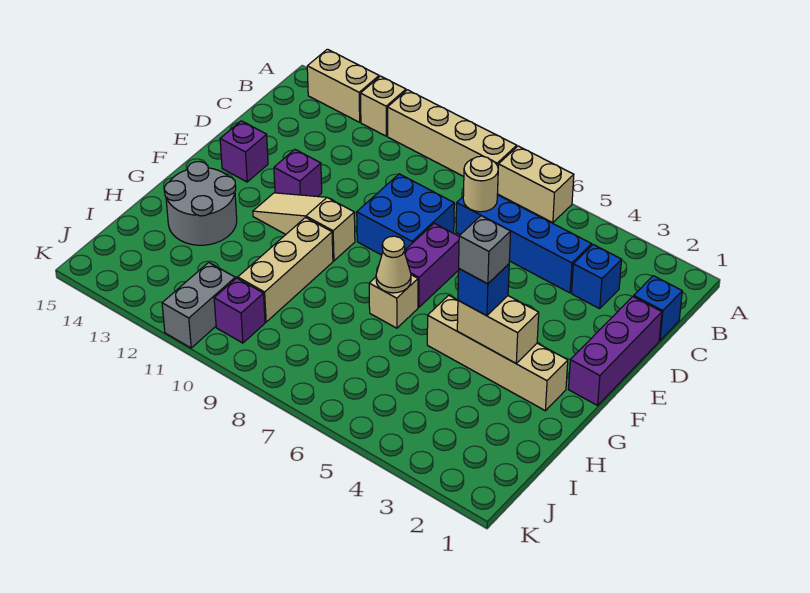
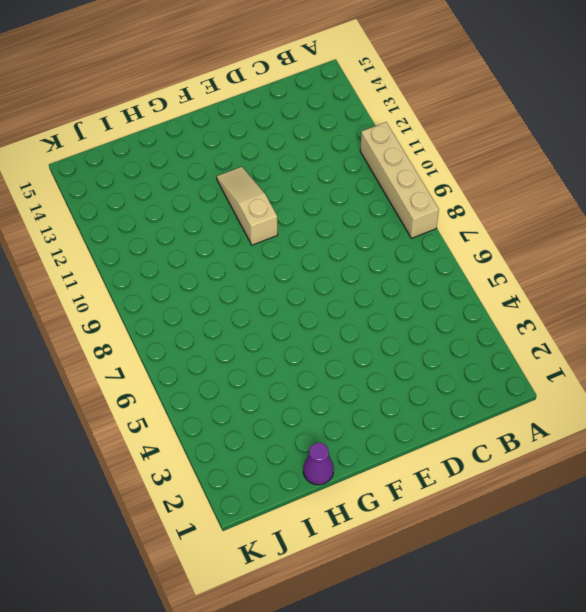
purple cone H1 level 1 -> none
none -> tan brick A6:A7 level 1
none -> tan brick A12 level 1
none -> tan brick A13:A14 level 1

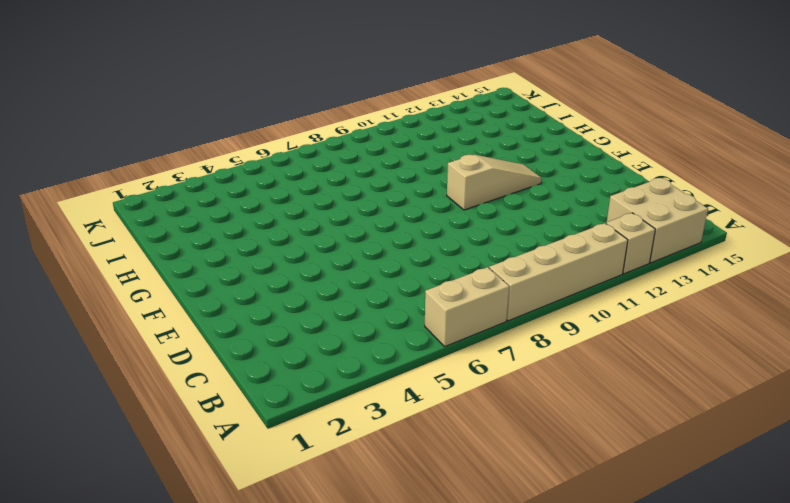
tan brick A13:B14 level 1 -> tan brick A13:A14 level 1
none -> blue brick C1 level 1
none -> blue brick C3 level 1
none -> blue brick C4:C7 level 1

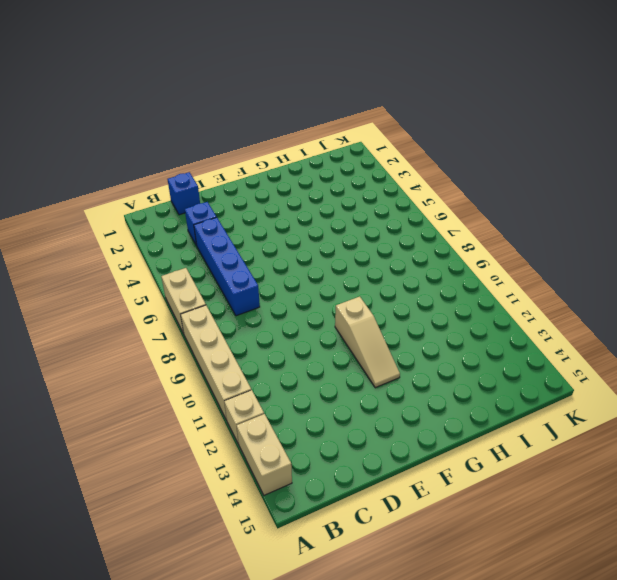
none -> purple brick D1:F1 level 1
none -> blue brick D8:E9 level 1
none -> purple brick E7:F7 level 1

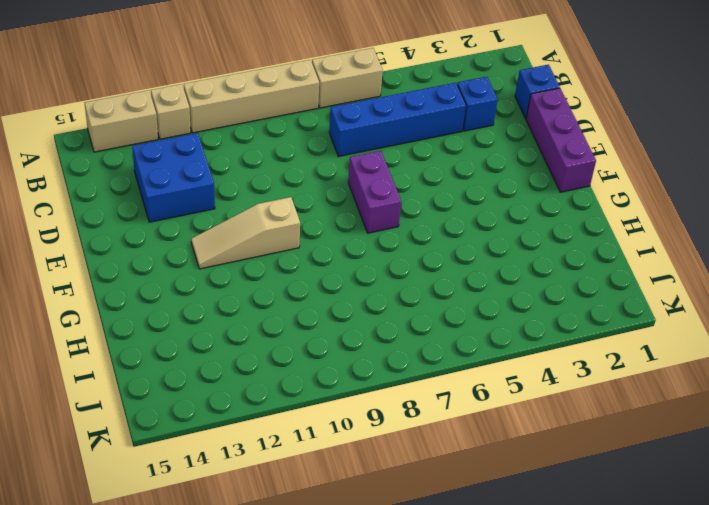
blue brick C12:D13 level 1 -> blue brick D8:E9 level 1
none -> purple brick E12 level 1
none -> purple brick E14 level 1
none -> tan brick G2:G5 level 1

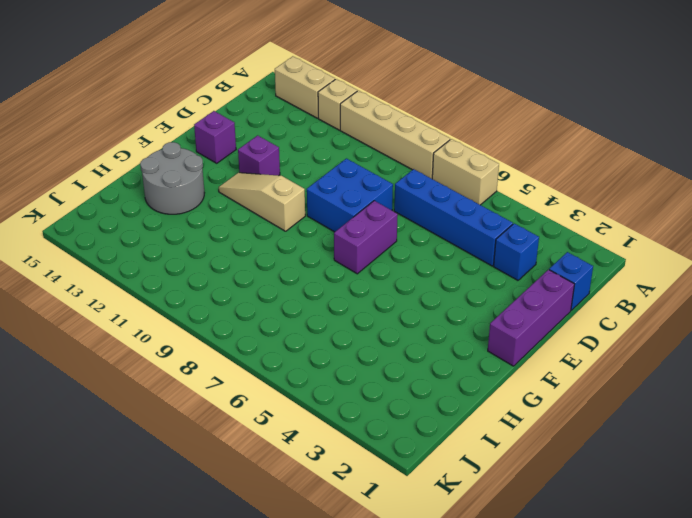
none -> tan brick G2:G5 level 1
none -> tan brick G7 level 1
none -> tan brick G10:I10 level 1

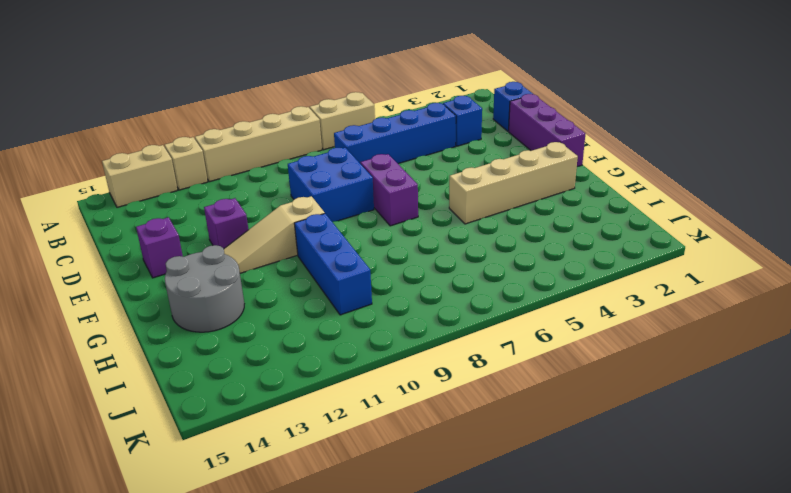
blue brick G10:I10 level 1 -> tan brick G10:I10 level 1
none -> tan brick G7 level 1
none -> purple brick J10 level 1
none -> grey brick J11:K11 level 1

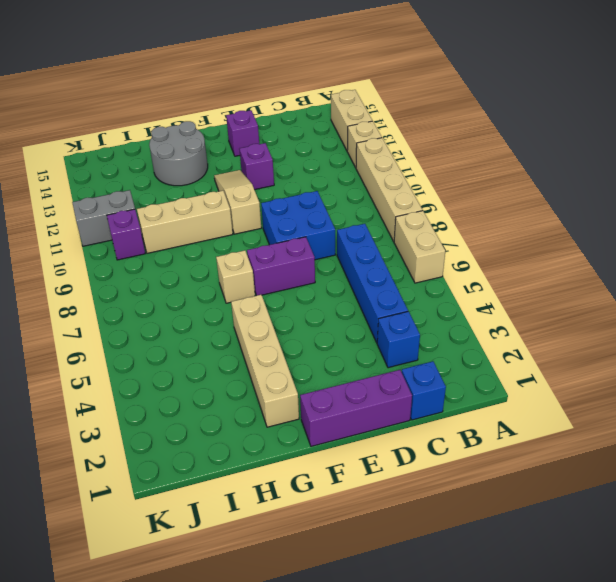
none -> tan round brick C7 level 2
none -> tan brick G3:G4 level 2
none -> tan cone G7 level 2

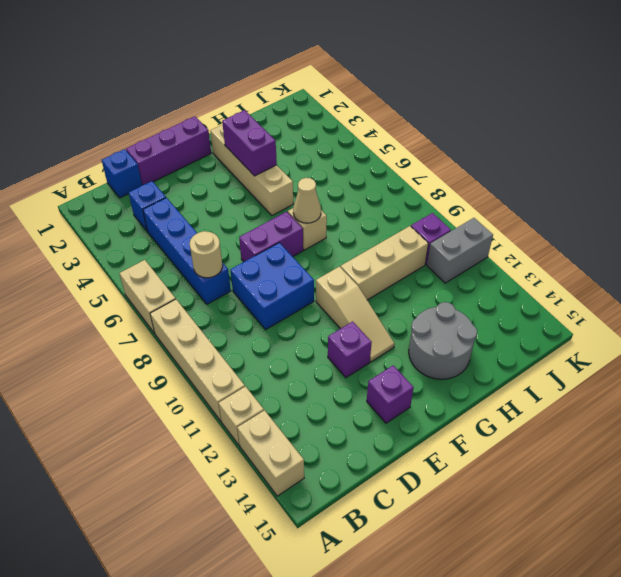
purple brick G3:G4 level 2 -> tan brick G3:G4 level 2
none -> blue brick G4 level 3
none -> grey brick G4 level 4

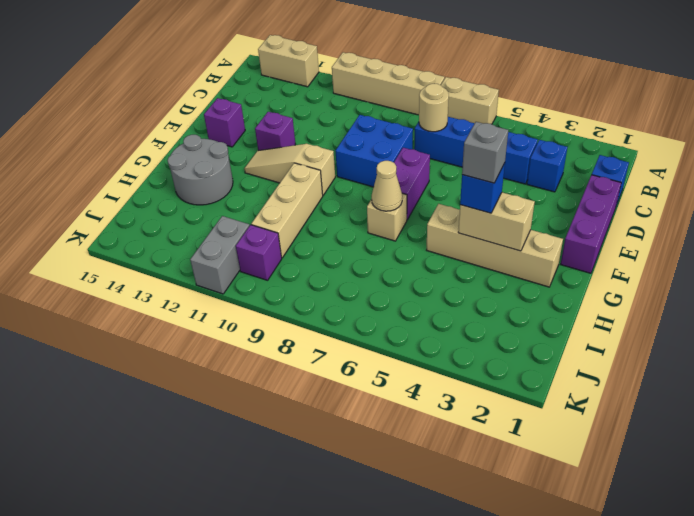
none -> tan brick A12 level 1

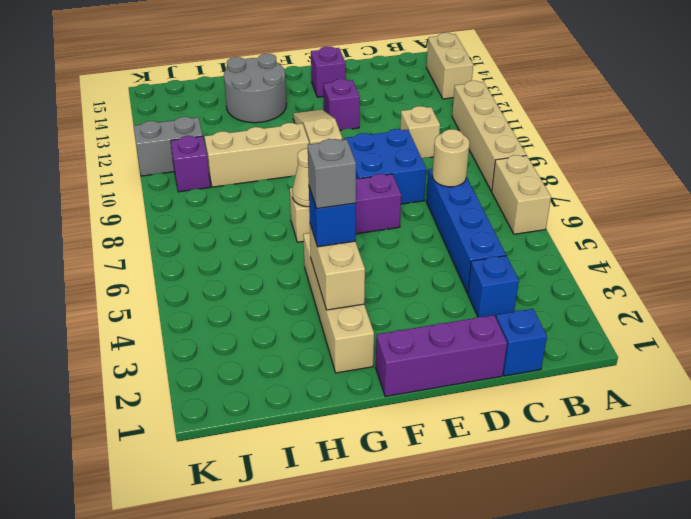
tan brick C10 level 1 -> tan brick A12 level 1

